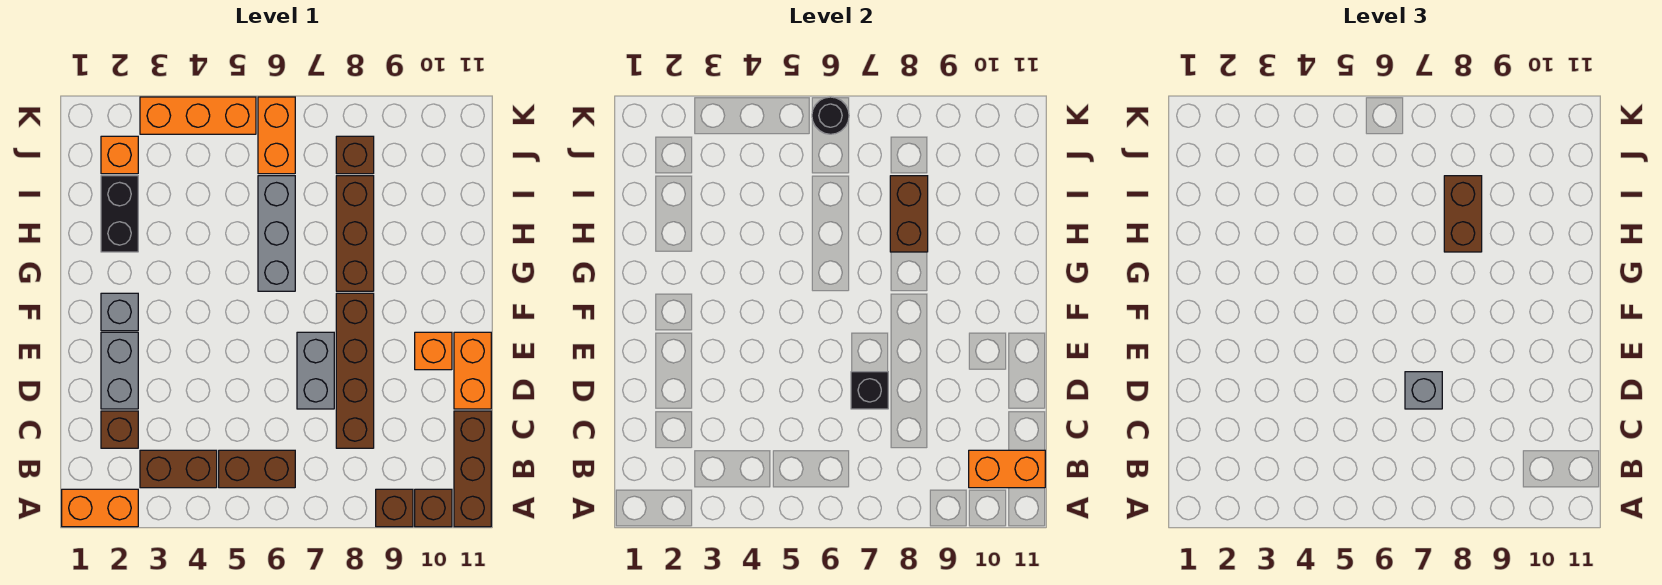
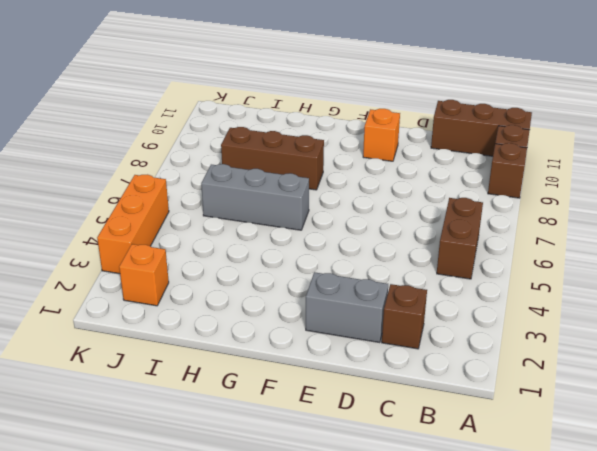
none -> orange brick A1:A2 level 1
none -> brown brick B3:B4 level 1
none -> brown brick C8:F8 level 1

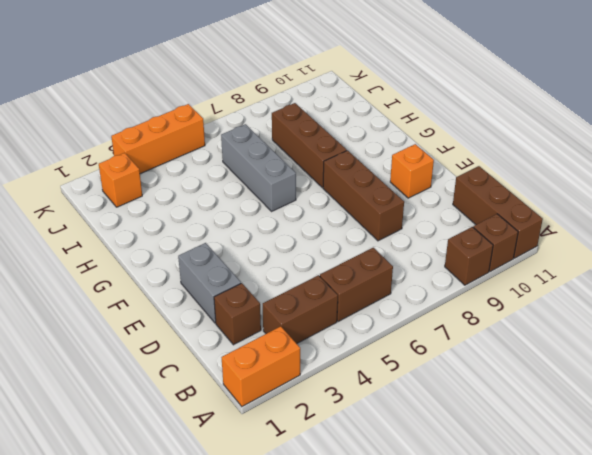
brown brick D8:F8 level 1 -> brown brick C8:F8 level 1
none -> grey brick D7:E7 level 1
none -> orange brick D11:E11 level 1
none -> grey brick F2 level 1

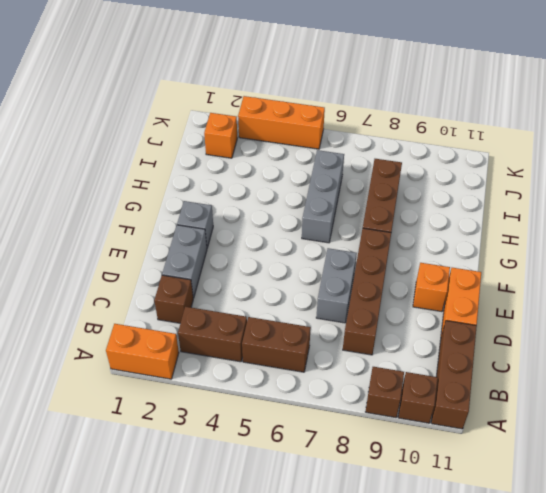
none -> black brick H2:I2 level 1
none -> orange brick J6:K6 level 1
none -> brown brick J8 level 1

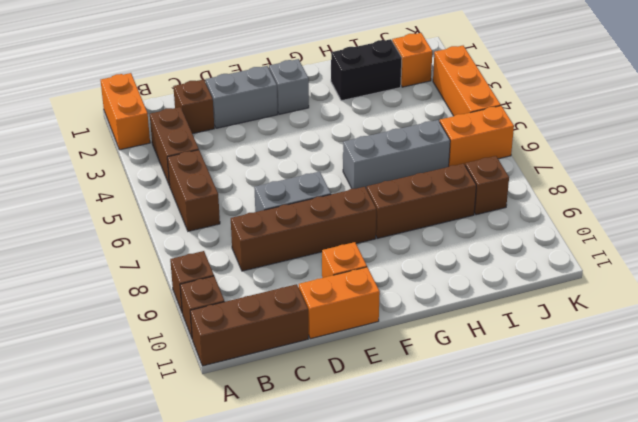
none -> orange brick B10:B11 level 2
none -> black brick D7 level 2
none -> brown brick H8:I8 level 2

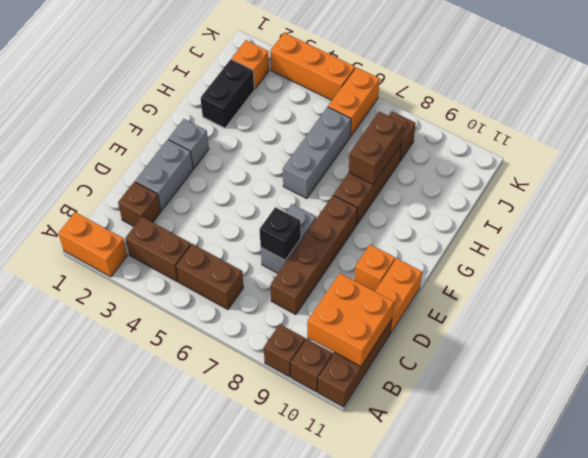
orange brick B10:C11 level 2 -> orange brick B10:B11 level 2
none -> black round brick K6 level 2
none -> grey brick D7 level 3
none -> brown brick H8:I8 level 3

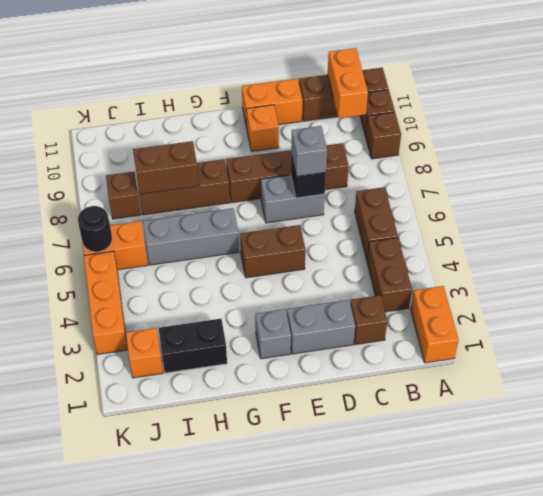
brown brick E5:F5 level 1 -> brown brick H8:I8 level 3

